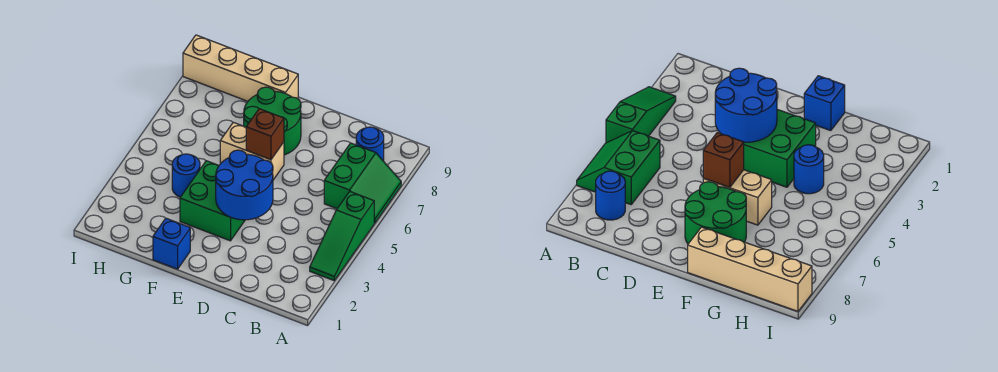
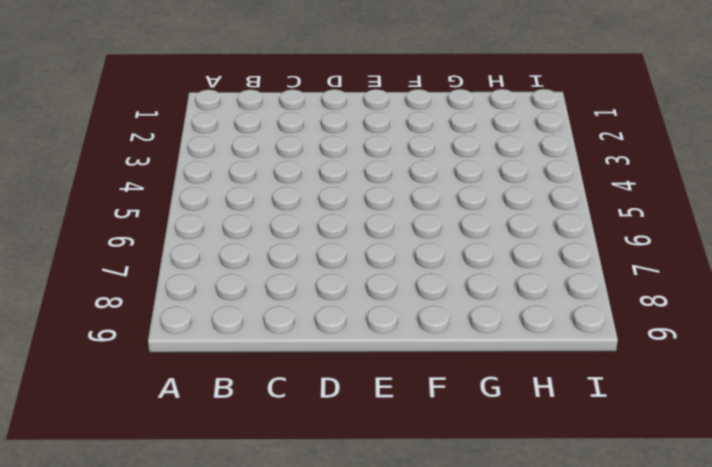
none -> green slope A3:A5 level 1 top 5
none -> green slope A6:B7 level 1 top B

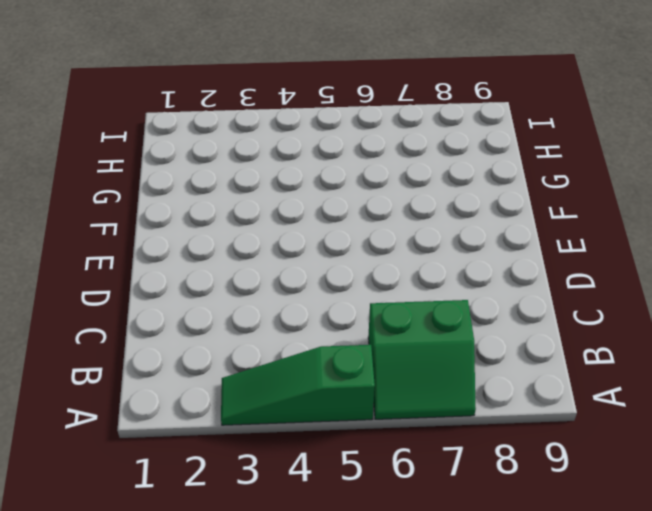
none -> blue round brick B8 level 1
none -> green brick E3:F4 level 1

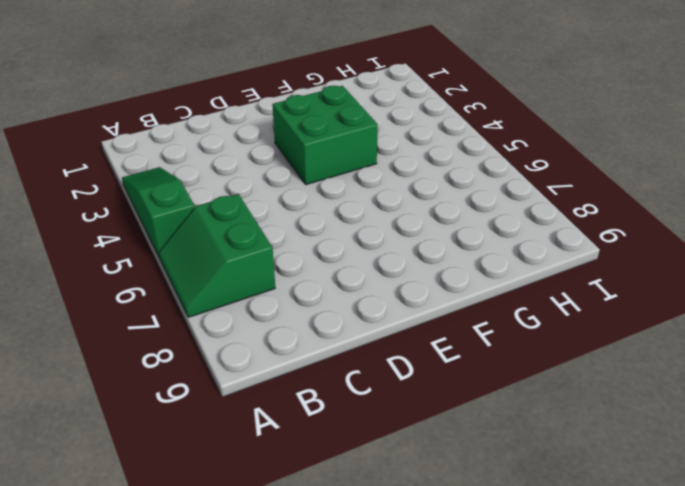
none -> blue round brick B8 level 1
none -> tan brick E6:F6 level 1

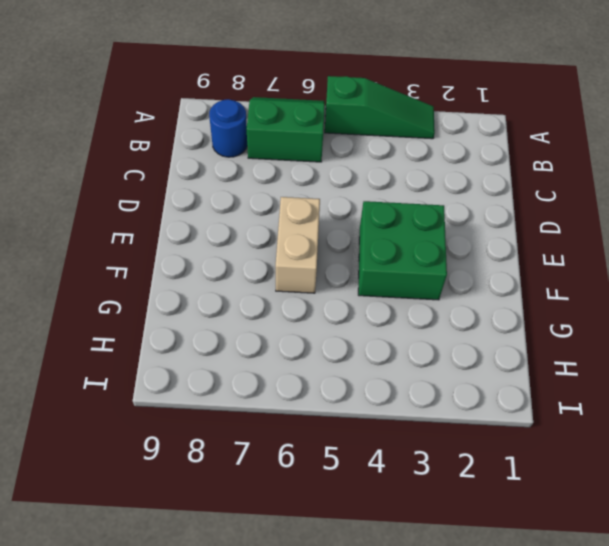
none -> green round brick E7:F8 level 1
none -> blue brick F1 level 1

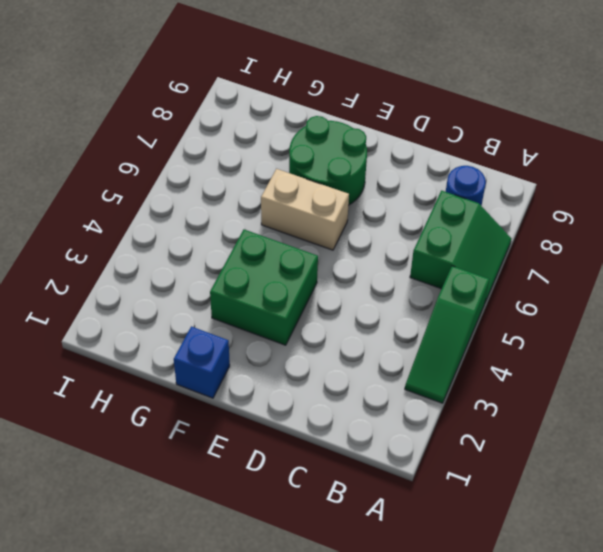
none -> tan brick F9:I9 level 1
none -> blue round brick G4 level 1

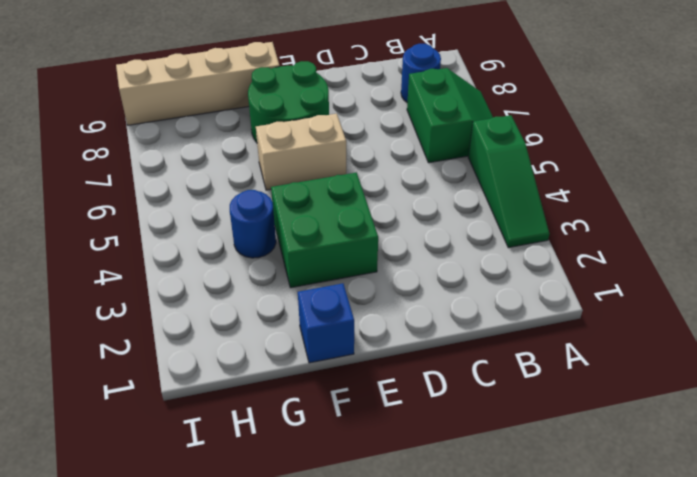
none -> blue round brick D3:E4 level 2
none -> brown brick E6 level 2

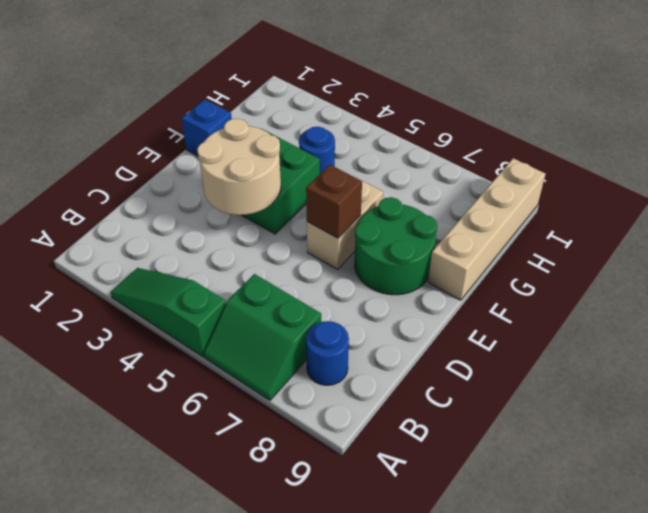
tan round brick D3:E4 level 2 -> blue round brick D3:E4 level 2

